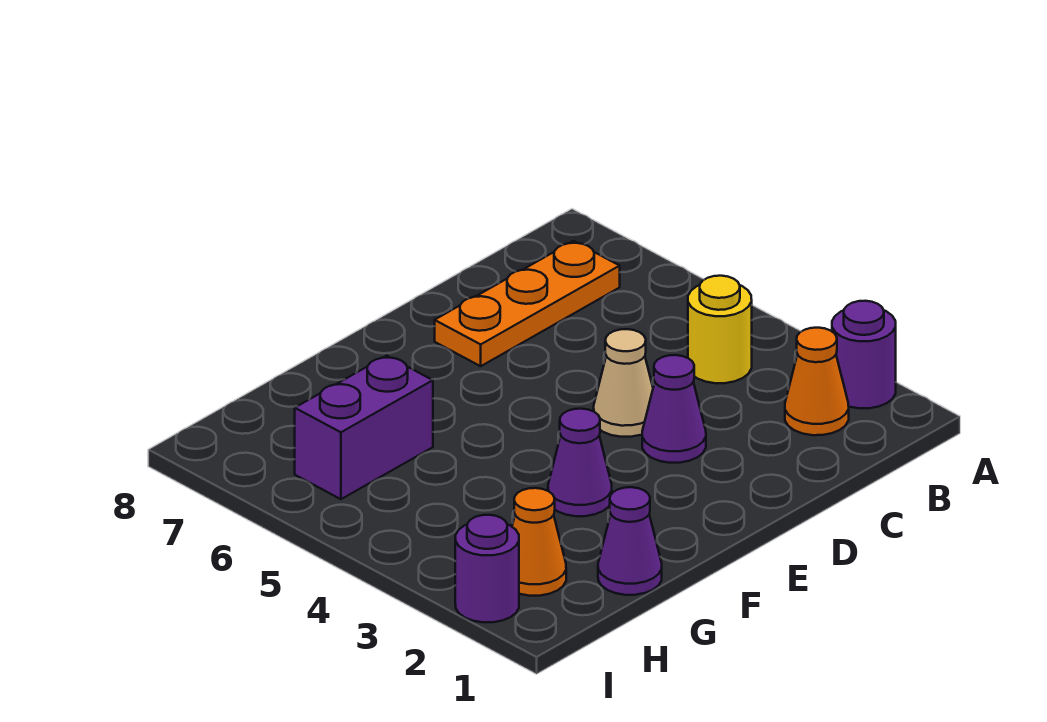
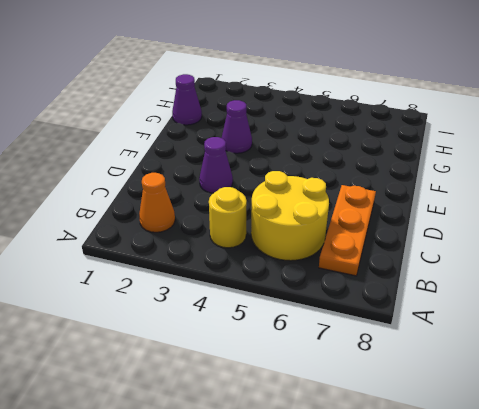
yellow round brick B5:C6 level 1 -> none
none -> purple round brick A2 level 1
none -> tan cone D4 level 1

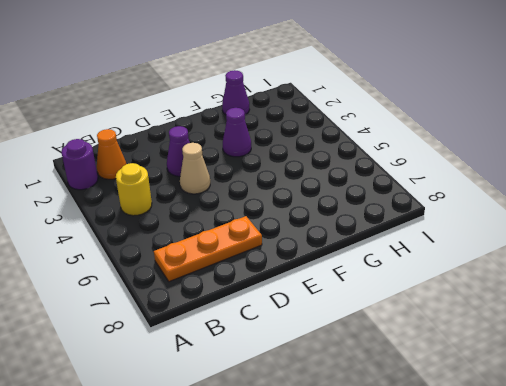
none -> purple brick G6:H6 level 1
none -> orange cone H2 level 1

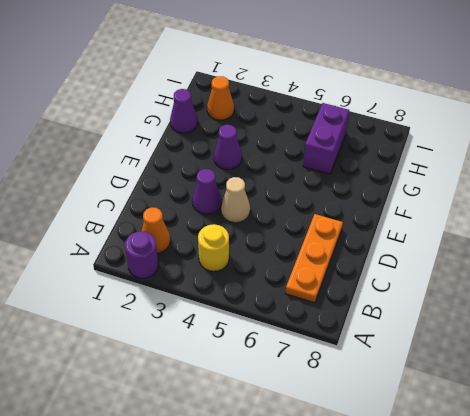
none -> purple round brick I2 level 1

